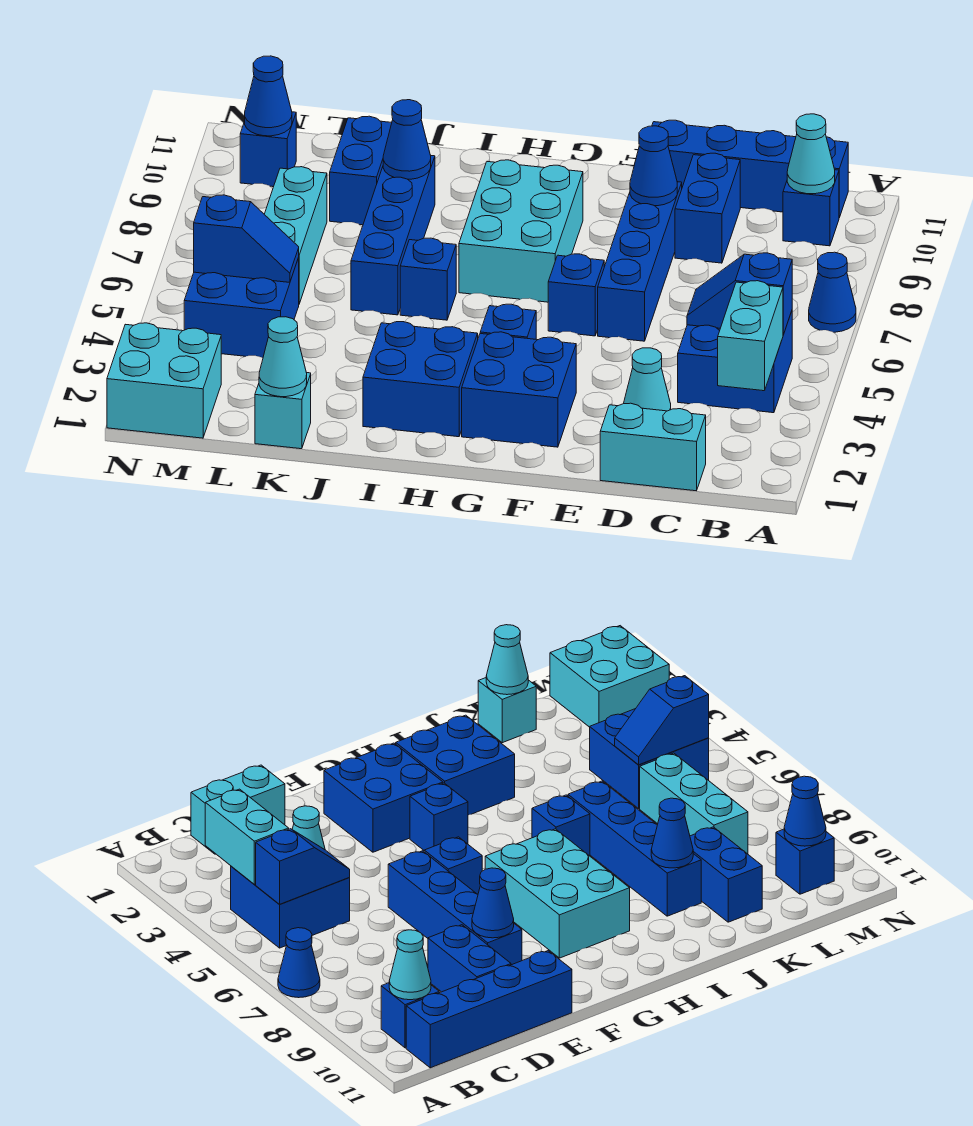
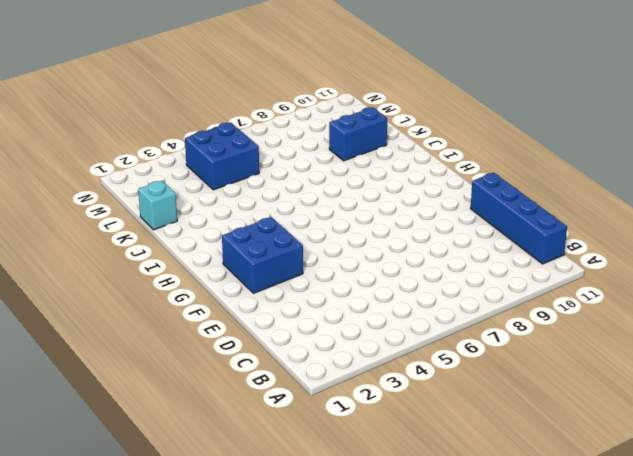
none -> blue cone A7 level 1
none -> blue brick B4:C5 level 1
none -> blue brick B10 level 1

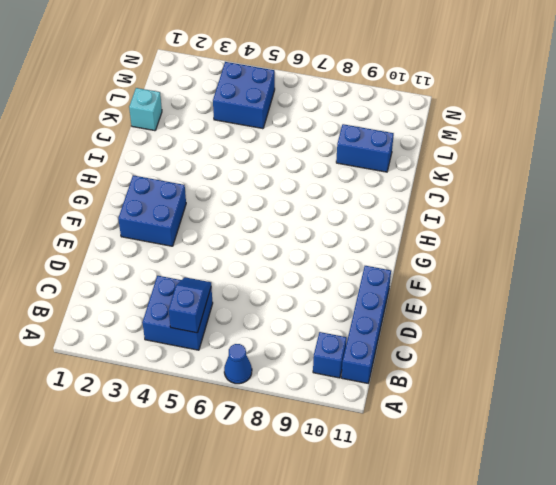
none -> cyan brick C1:D1 level 1
none -> cyan cone D3 level 1
none -> blue brick D9:D10 level 1

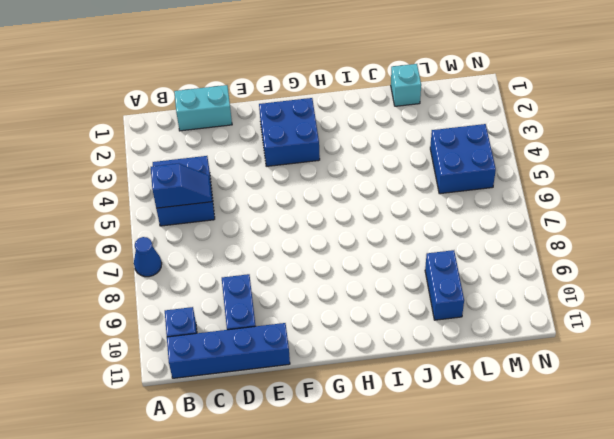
none -> cyan cone D3 level 1
none -> blue brick E6:E9 level 1
none -> blue brick F6 level 1

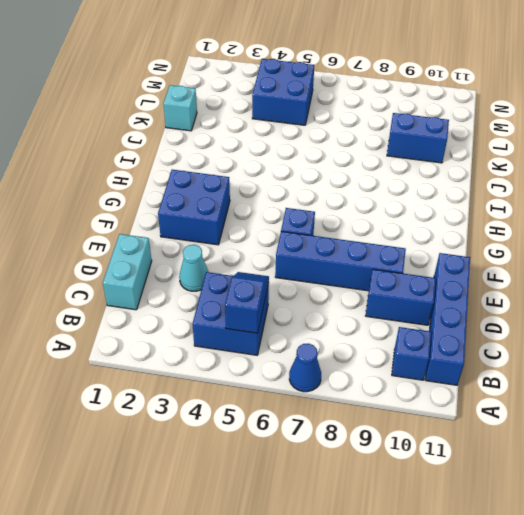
none -> blue brick G4 level 1
none -> cyan brick G7:H9 level 1
none -> blue brick H2:I3 level 1

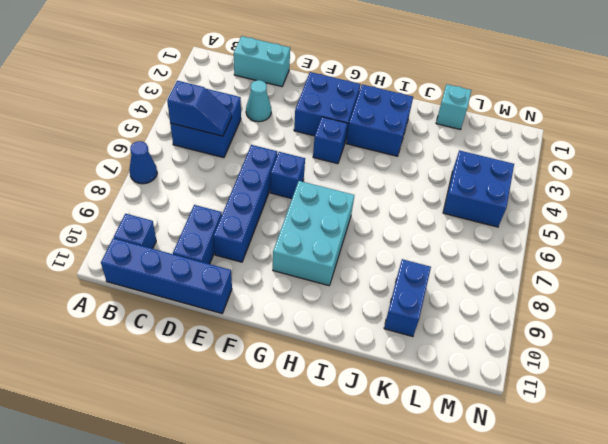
none -> blue brick I6 level 1
none -> blue brick J6:J9 level 1
none -> cyan brick L6:L8 level 1

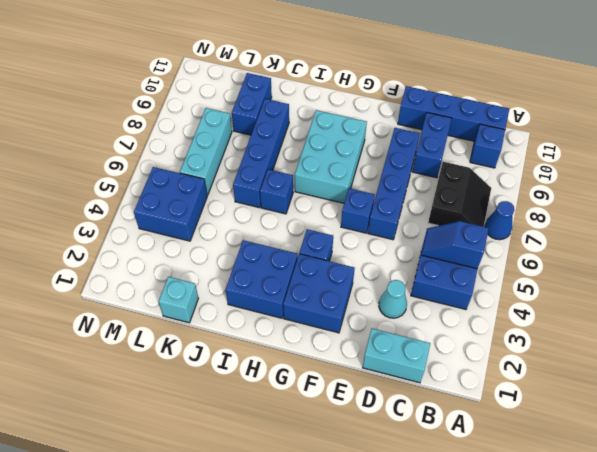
black slope B7:C8 level 1 top C -> none
none -> cyan brick M1:N2 level 1
none -> blue brick M10 level 1
none -> cyan brick B3:B4 level 2

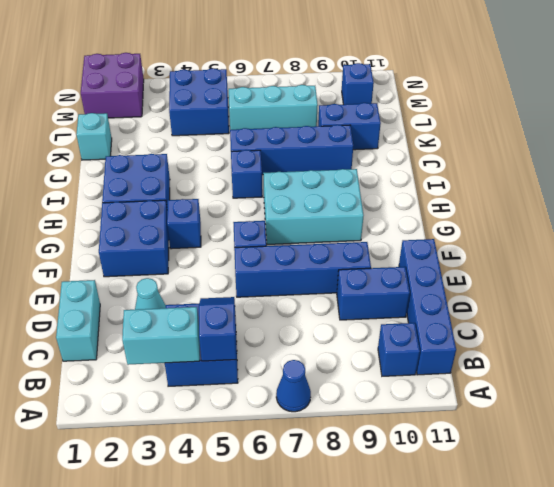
purple brick M1:N2 level 1 -> cyan brick M1:N2 level 1
none -> cyan cone B10 level 2
none -> blue cone E9 level 2
none -> blue cone J9 level 2

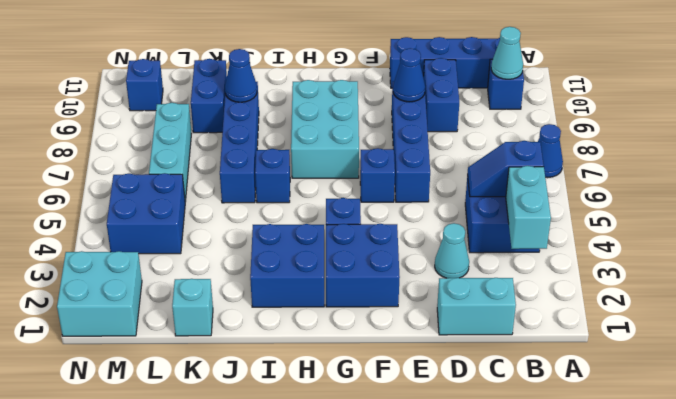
none -> cyan cone K1 level 2
none -> blue slope L5:M5 level 2 top M
none -> blue cone M10 level 2

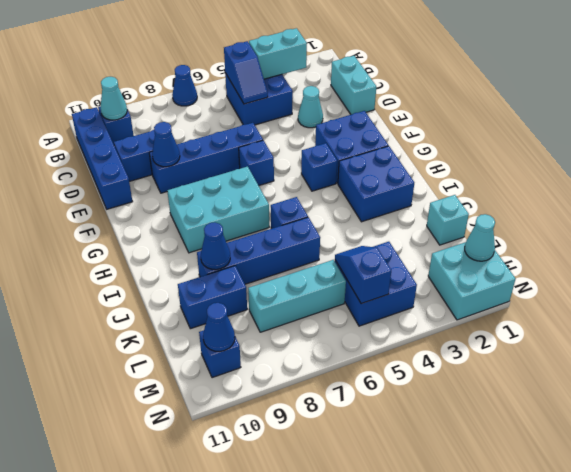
cyan cone M1 level 2 -> cyan cone K1 level 2

